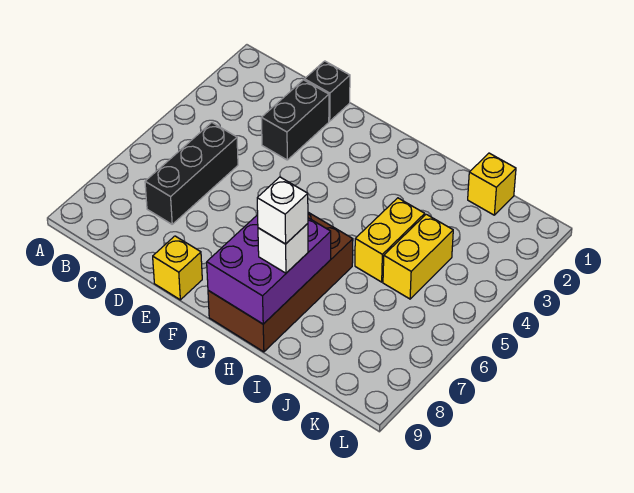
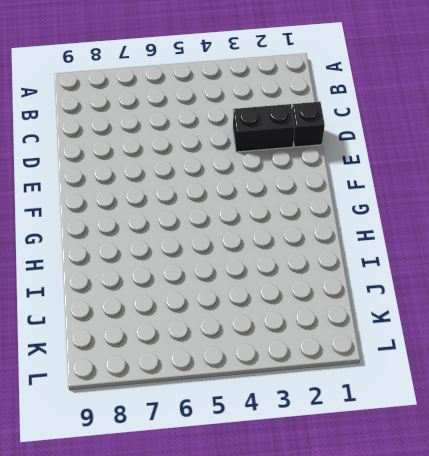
none -> black brick C5:C7 level 1
none -> yellow brick E9 level 1

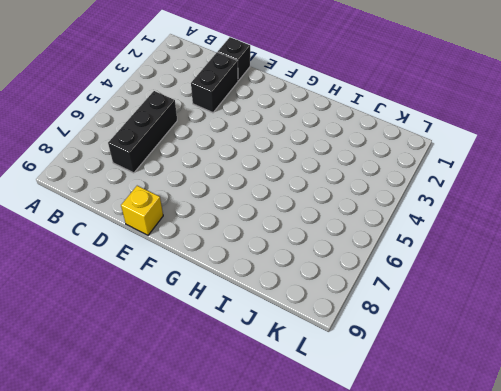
none -> brown brick G6:H9 level 1
none -> yellow brick I4:I5 level 1

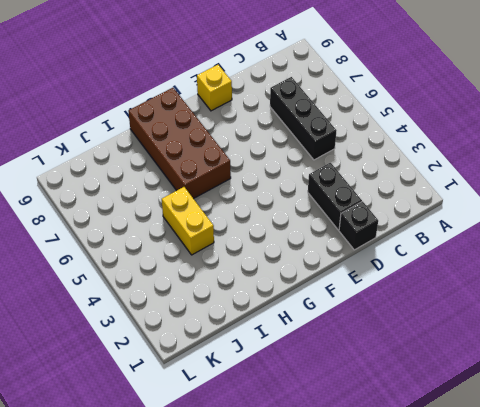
none -> yellow brick J1 level 1
none -> yellow brick J4:J5 level 1

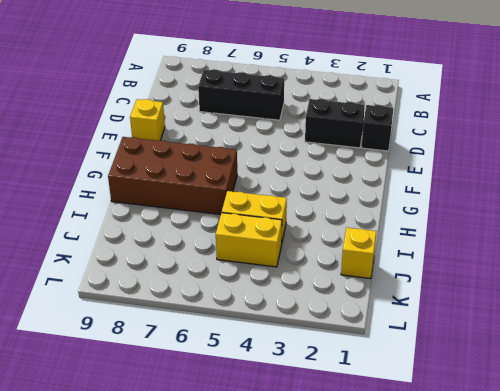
none -> purple brick G7:H9 level 2
none -> white brick H8 level 3

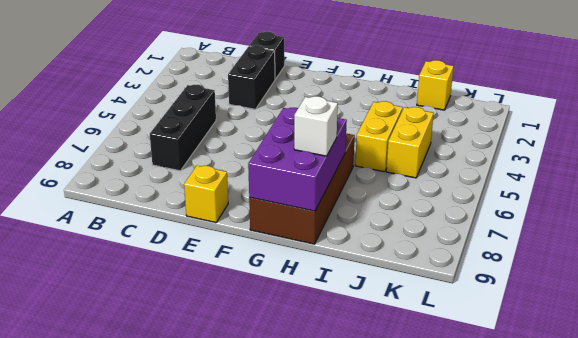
none -> white brick H8 level 4

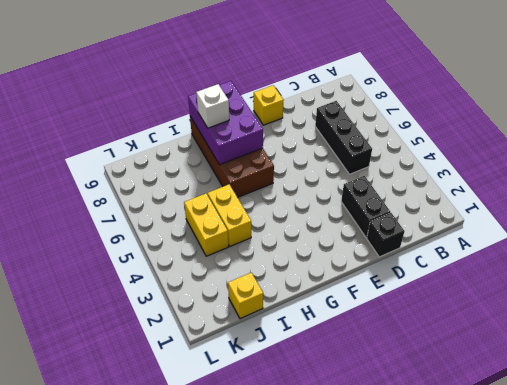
none -> white brick H8 level 4

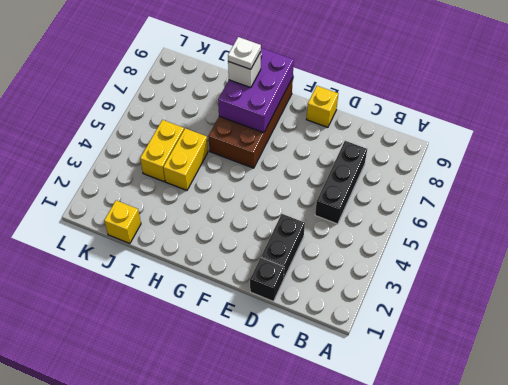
white plate H8 level 4 -> white brick H8 level 4

